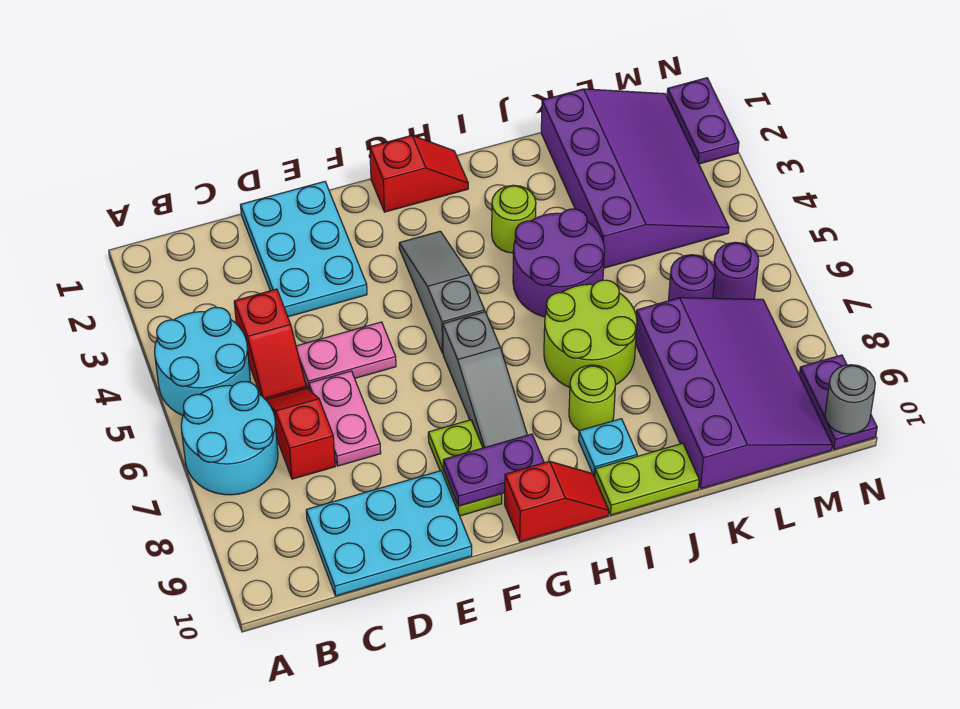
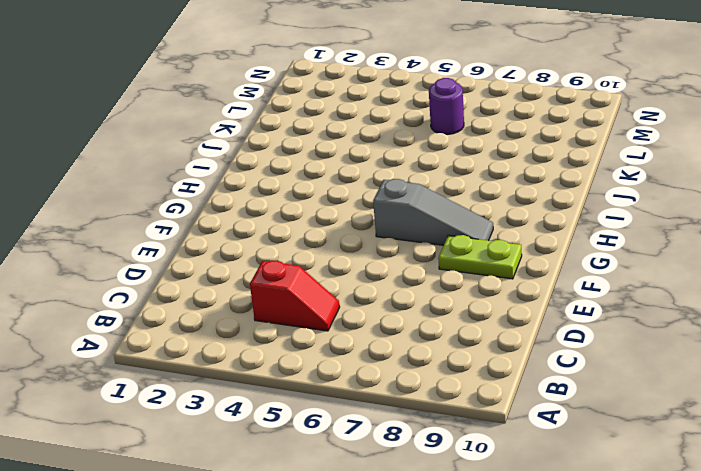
none -> cyan round brick A4:B5 level 1
none -> cyan round brick A6:B7 level 1
none -> red slope C6:C7 level 1 top 7

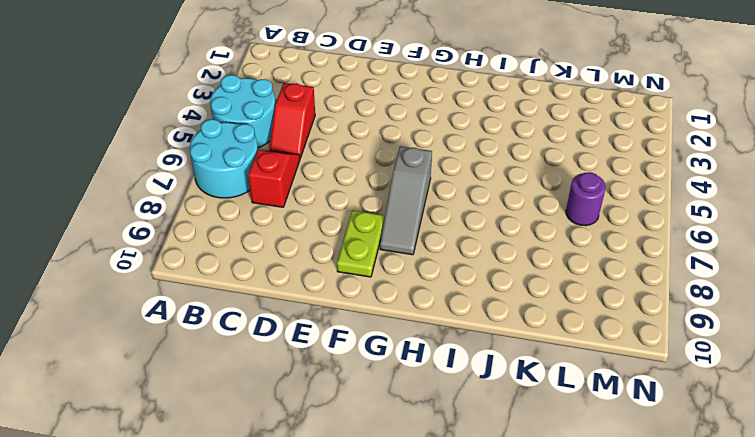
none -> cyan plate C9:E10 level 1
none -> cyan plate D1:E3 level 1
none -> pink plate D5:E5 level 1

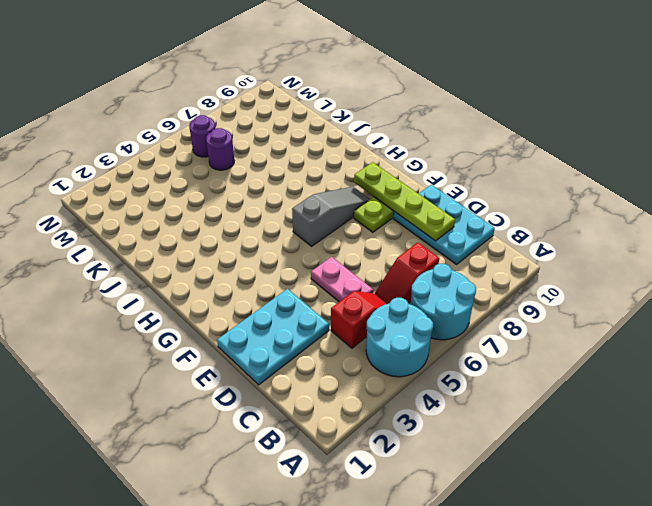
lime plate D9:G9 level 2 -> purple plate F9:G9 level 2
none -> pink plate D6:D7 level 1
none -> red slope G1:H1 level 1 top G
none -> grey slope G3:G5 level 1 top 5

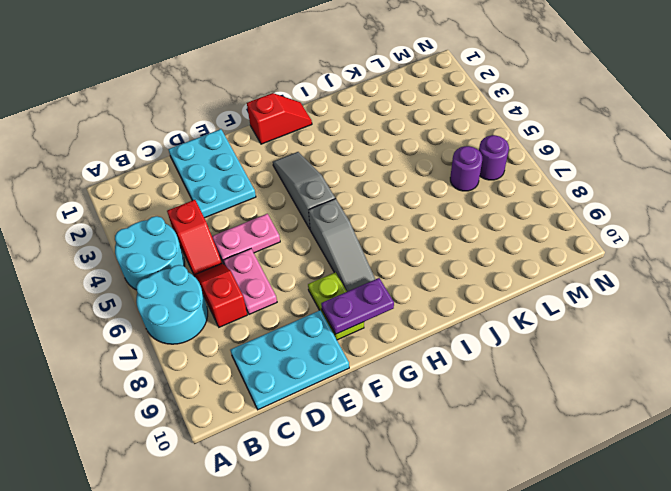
none -> red slope G10:H10 level 1 top G
none -> lime round brick I3 level 1
none -> purple round brick I4:J5 level 1

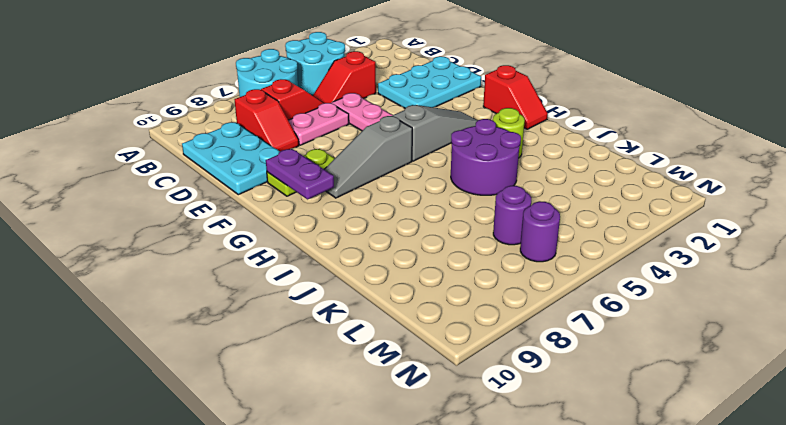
red slope C8:D8 level 1 top C -> red slope G10:H10 level 1 top G
none -> lime round brick I6:J7 level 1
none -> lime round brick I8 level 1
none -> cyan plate I9 level 1

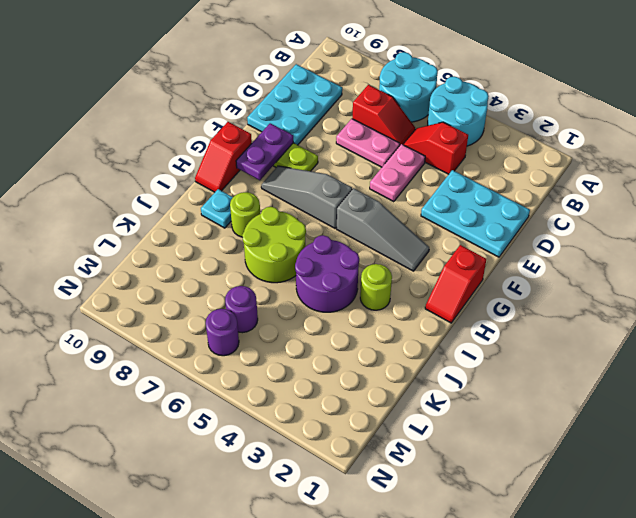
none -> lime plate I10:J10 level 1
none -> purple slope K1:M4 level 1 top K
none -> purple slope K7:M10 level 1 top K

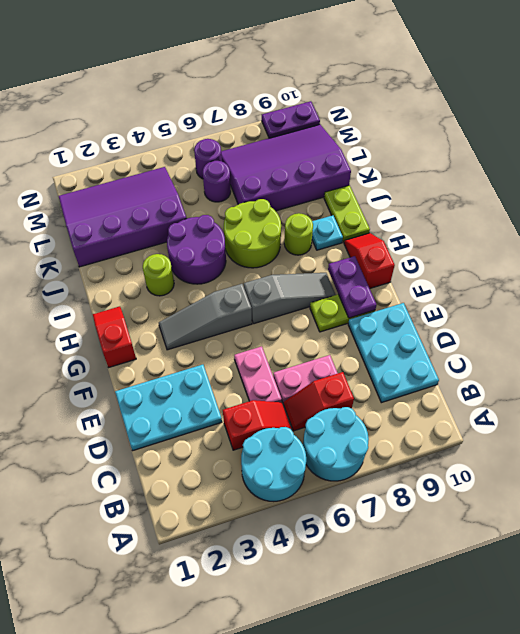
none -> purple plate N1:N2 level 1
none -> grey round brick N10 level 2

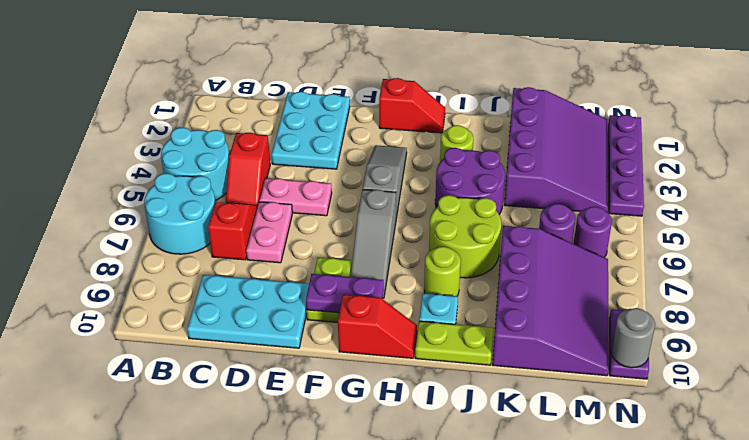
purple plate N1:N4 level 1 -> purple plate N1:N2 level 1

